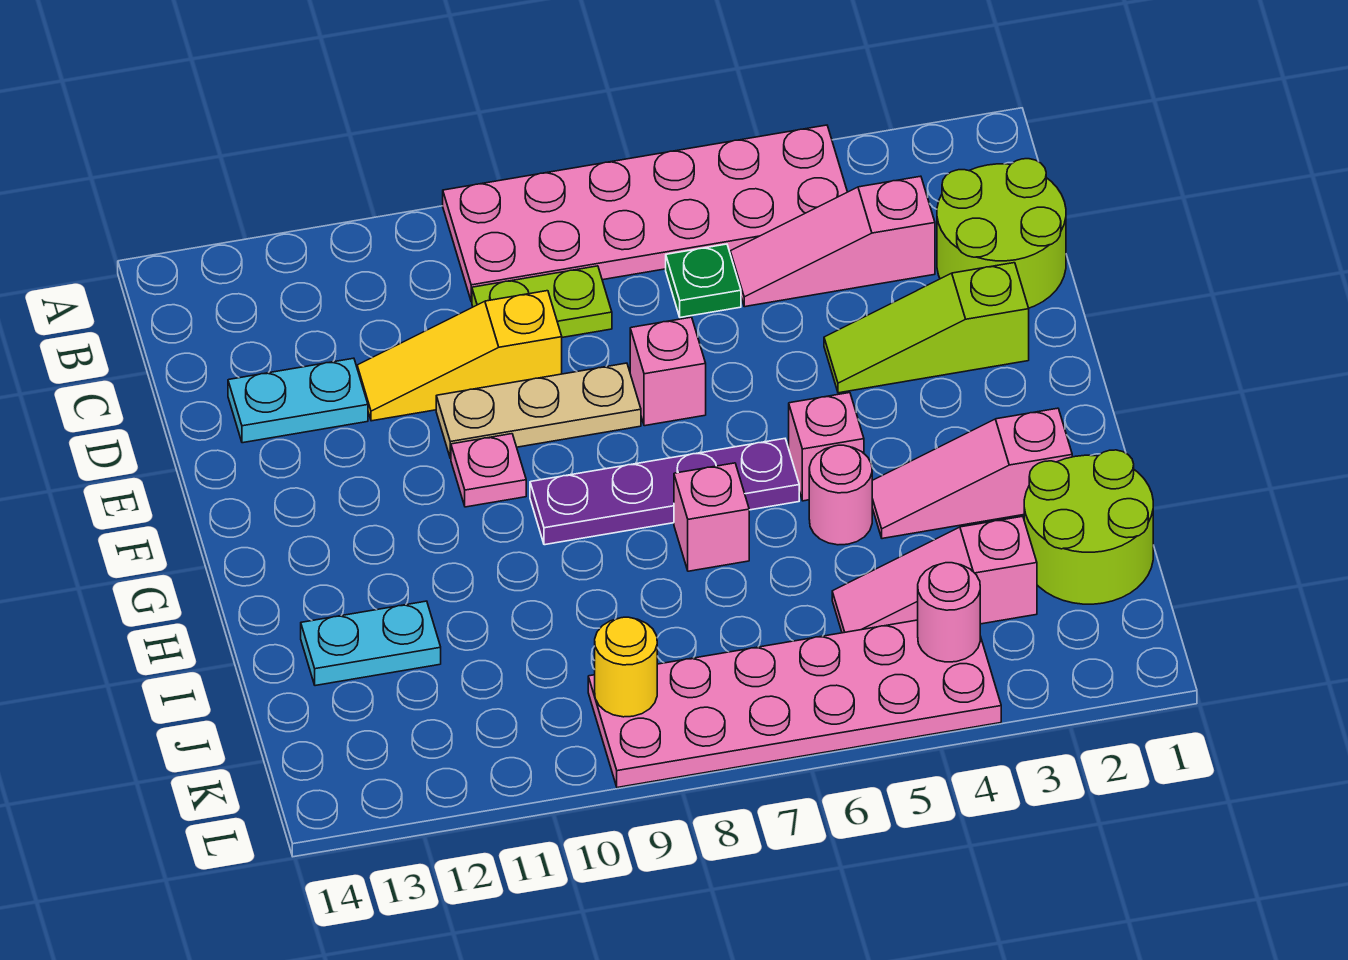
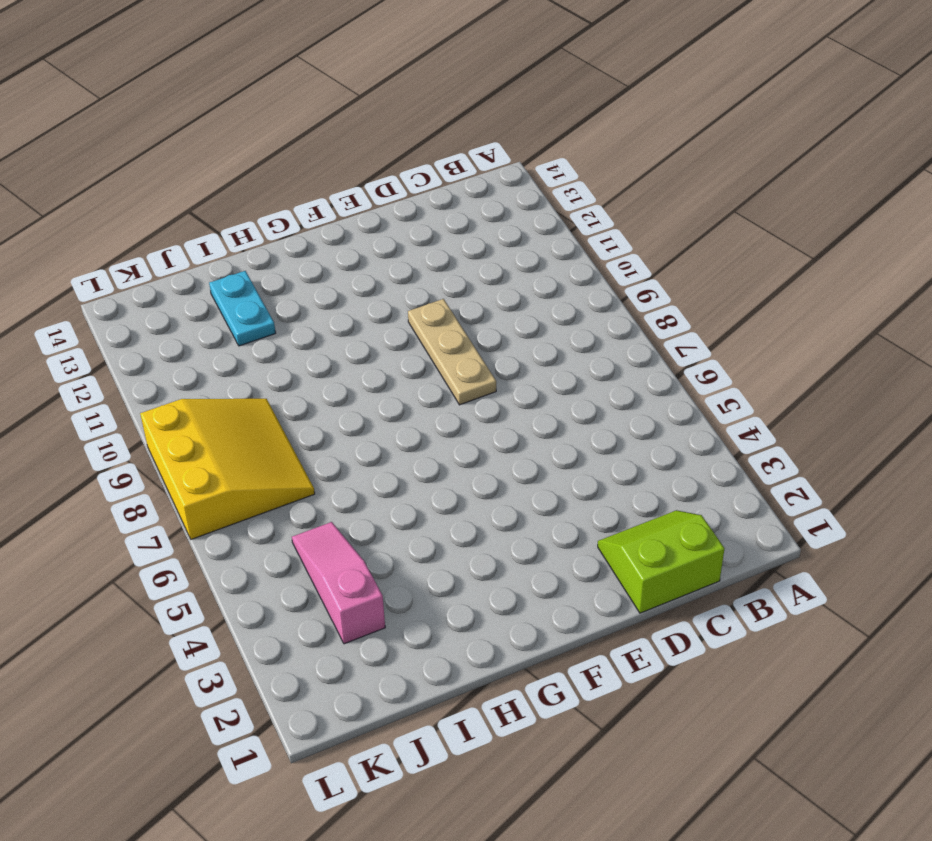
lime slope C1:D2 level 1 top 1 -> lime round brick C1:D2 level 1
yellow slope J7:L9 level 1 top L -> pink plate K4:L9 level 1
none -> pink plate A4:B9 level 1
none -> pink slope C3:C5 level 1 top 3
none -> green plate C6 level 1

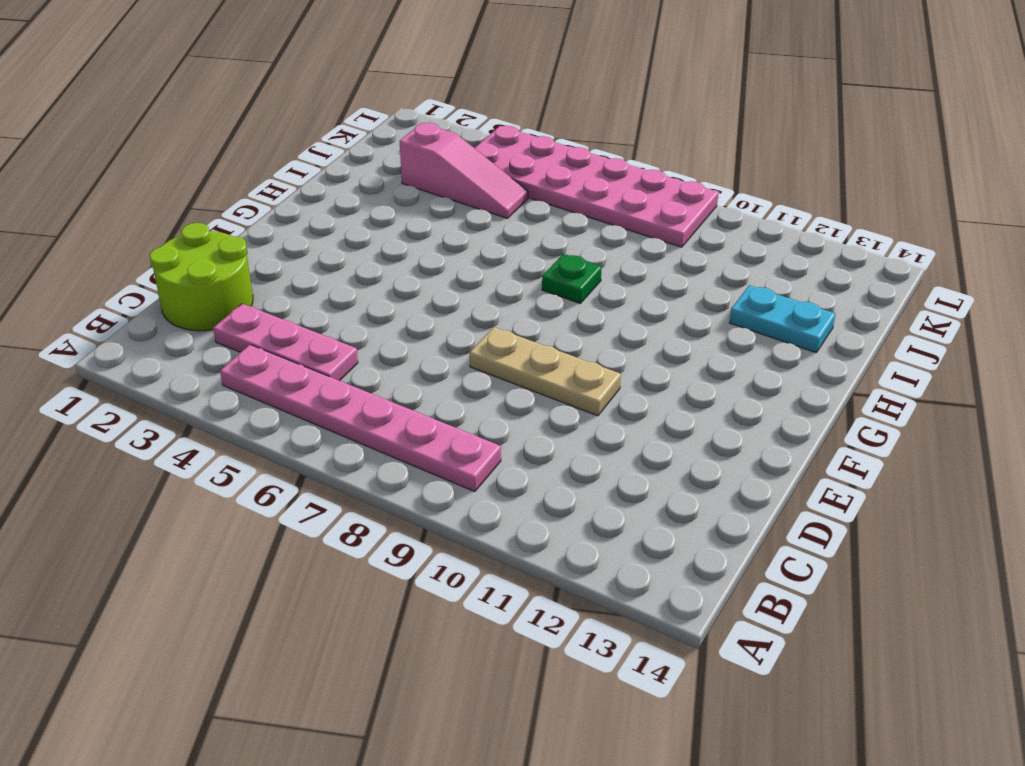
pink plate B4:B9 level 1 -> pink plate A4:B9 level 1
pink plate C3:C5 level 1 -> pink slope C3:C5 level 1 top 3
green plate H8 level 1 -> green plate C6 level 1
none -> lime plate C8:C9 level 1
none -> yellow slope D9:D11 level 1 top 9
none -> cyan plate D12:D13 level 1

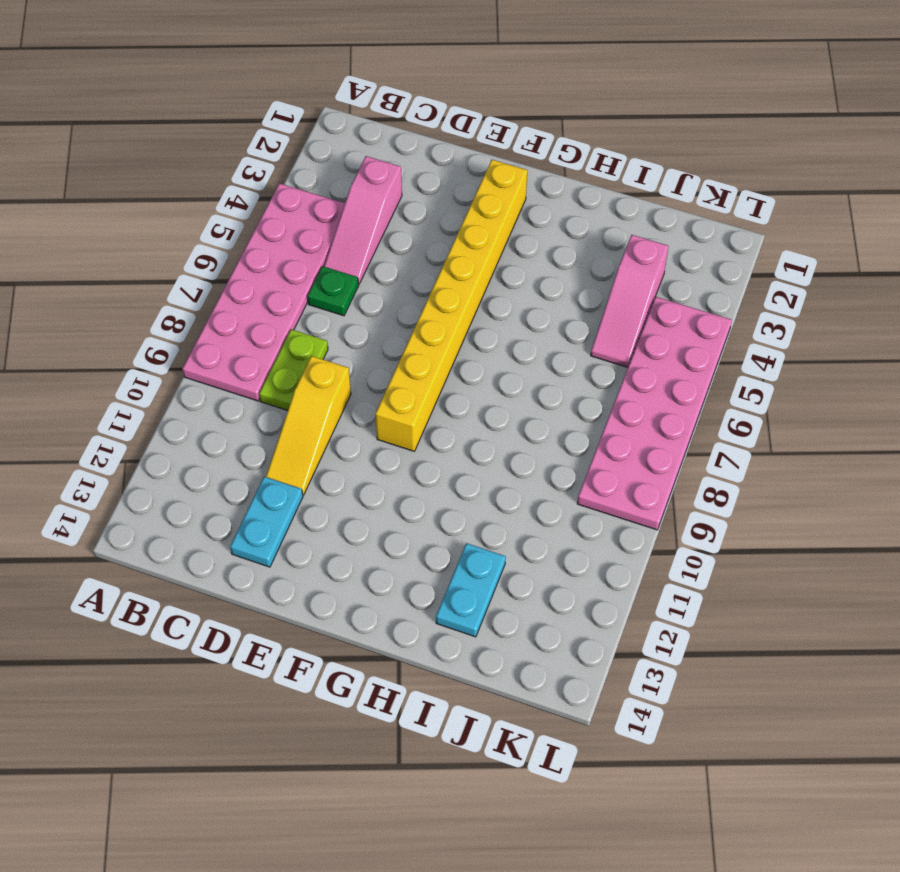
yellow brick F2:F9 level 1 -> none
none -> lime round brick C1:D2 level 1
none -> lime slope E2:E4 level 1 top 2
none -> pink brick E7 level 1

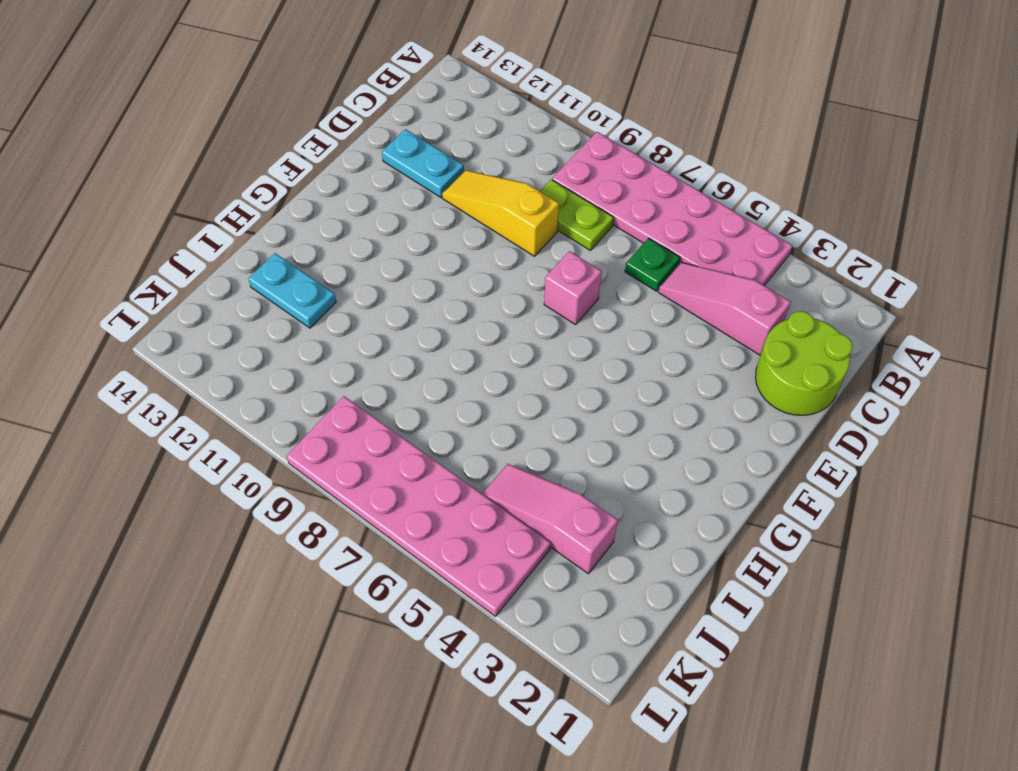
none -> lime slope E2:E4 level 1 top 2
none -> tan plate E8:E10 level 1
none -> pink plate F10 level 1

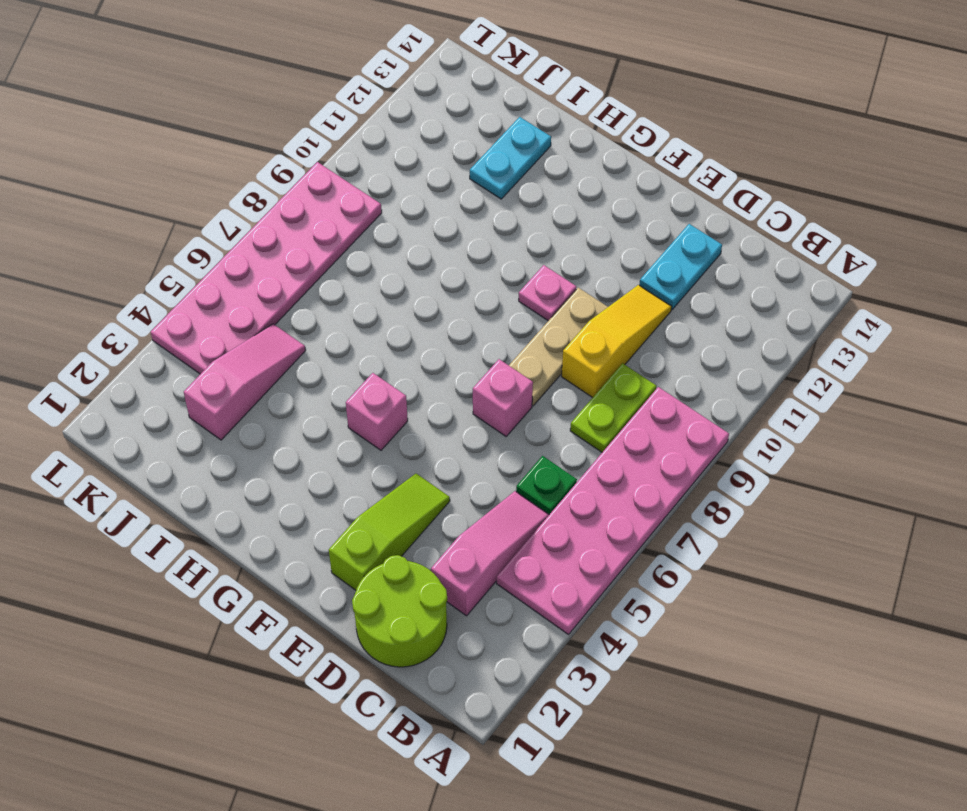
none -> purple plate G6:G9 level 1
none -> pink slope H2:H4 level 1 top 2
none -> pink round brick H5 level 1

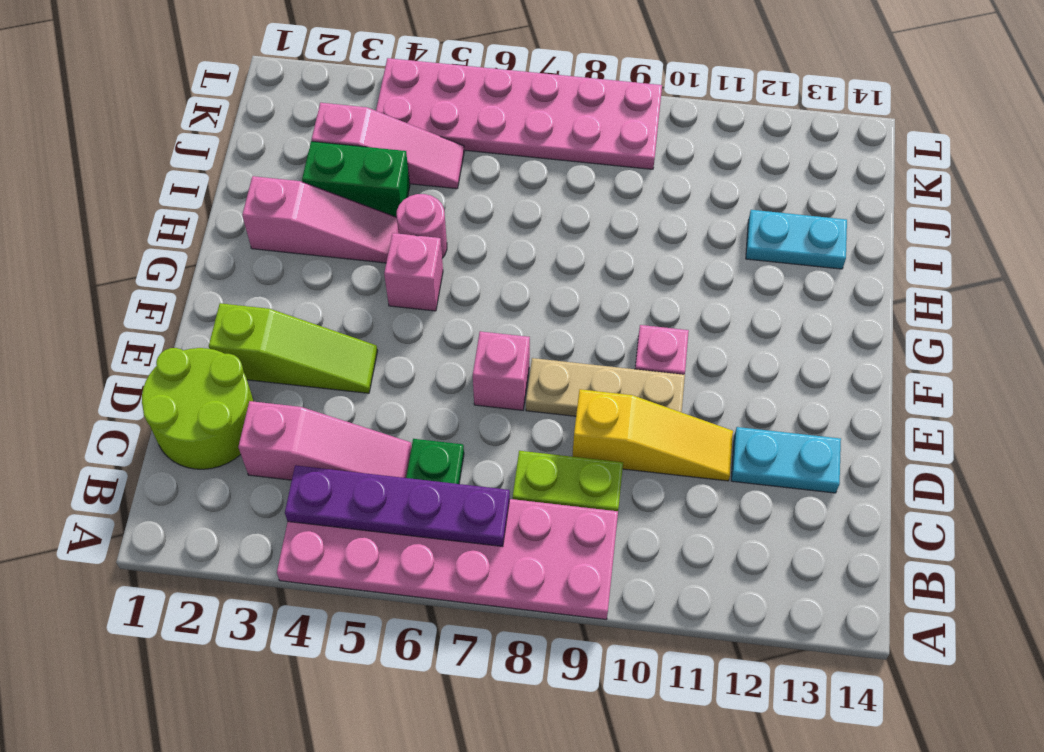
purple plate B4:B7 level 2 -> purple plate G6:G9 level 1
green brick I3:I4 level 1 -> none
none -> pink brick H7 level 1
none -> lime round brick I1:J2 level 1
none -> pink round brick K4 level 2

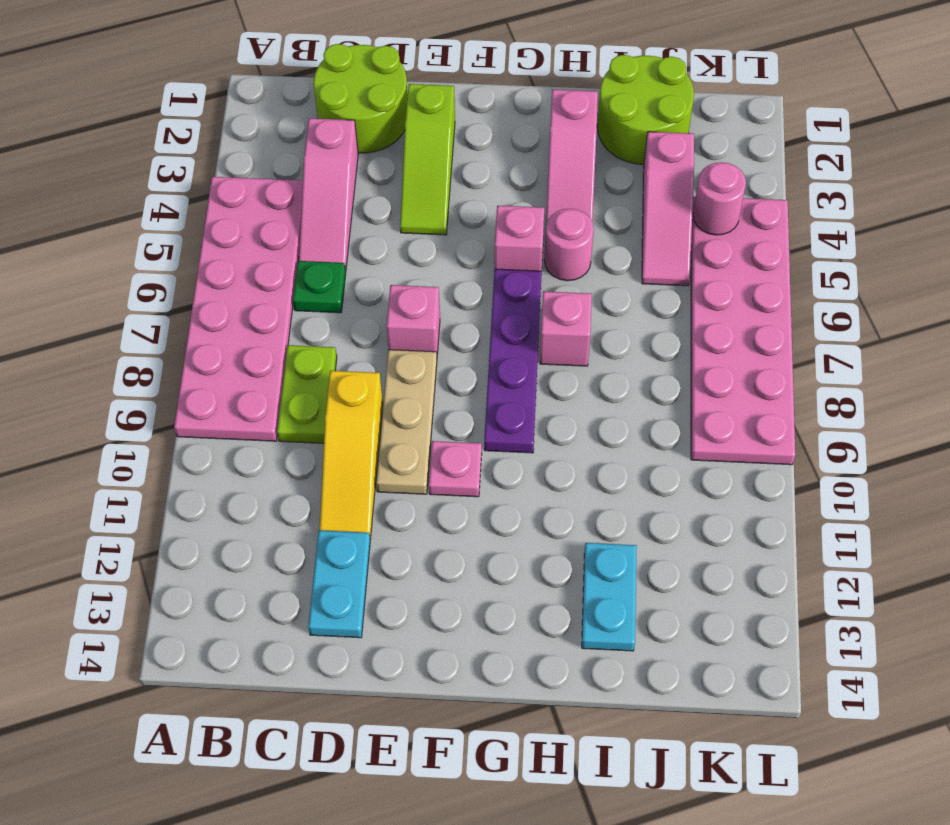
none -> yellow round brick K9 level 2

